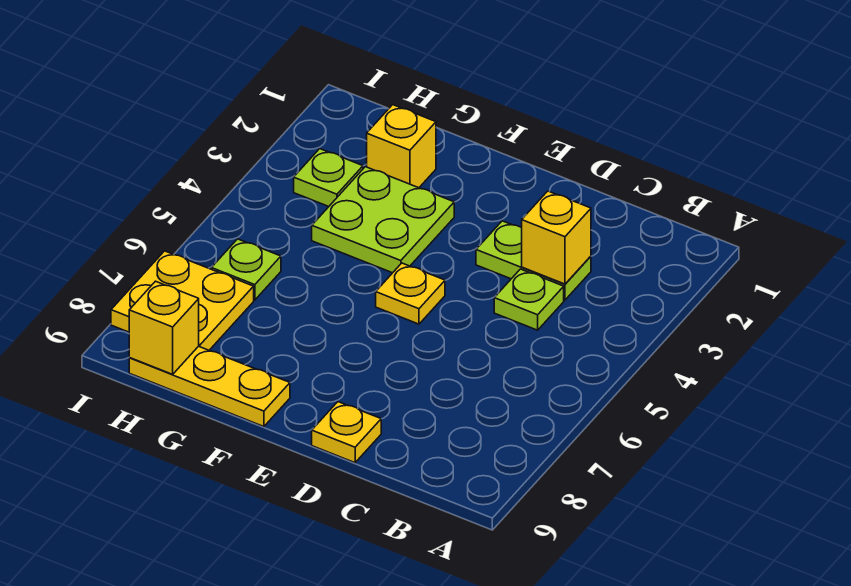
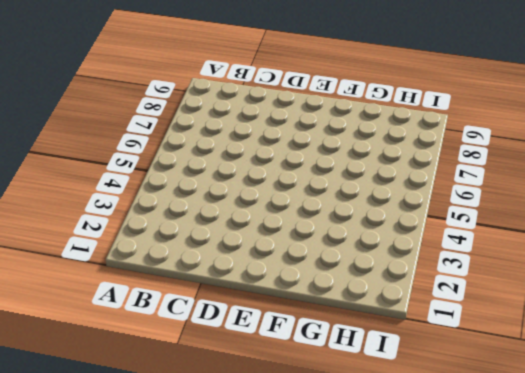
none -> lime plate C3:D3 level 1
none -> lime plate C4 level 1
none -> yellow plate D9 level 1

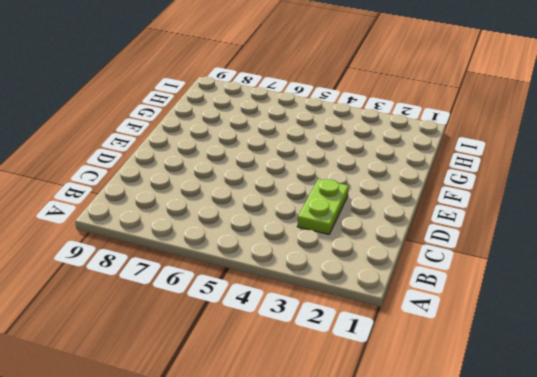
none -> lime plate C4 level 1
none -> yellow plate D9 level 1
none -> yellow plate E5 level 1

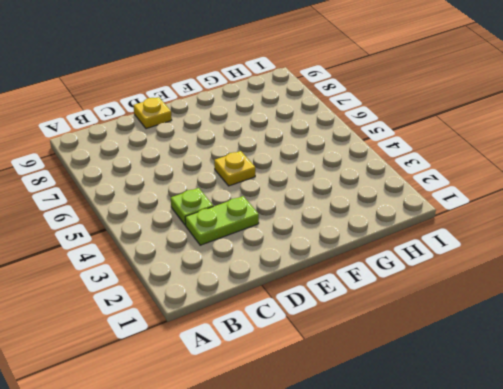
none -> lime plate F3:G4 level 1
none -> yellow plate F9:H9 level 1
none -> yellow brick G2 level 1

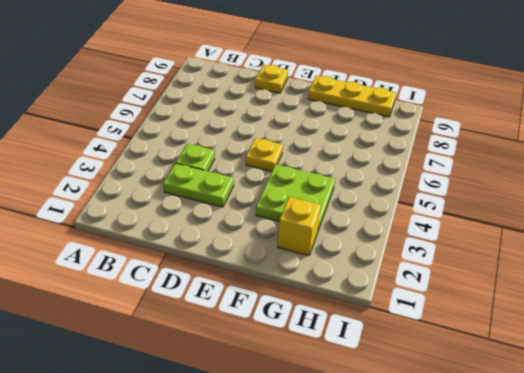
none -> lime plate H3 level 1
none -> lime plate H6 level 1
none -> yellow plate H7:I8 level 1

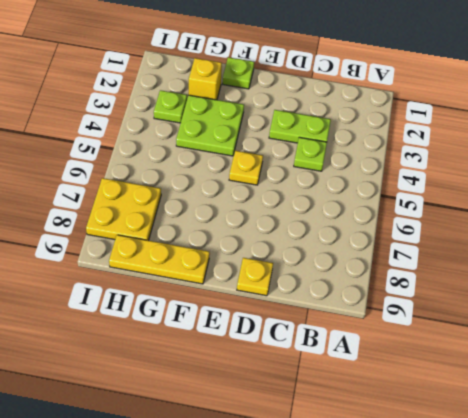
lime plate F1 level 1 -> lime plate H6 level 1
none -> yellow brick C3 level 2
none -> yellow brick H9 level 2

